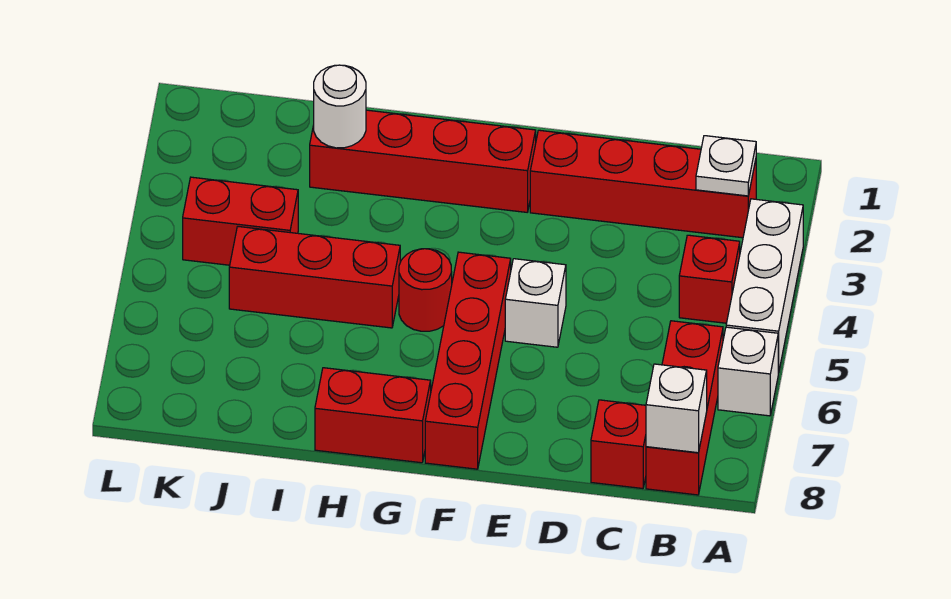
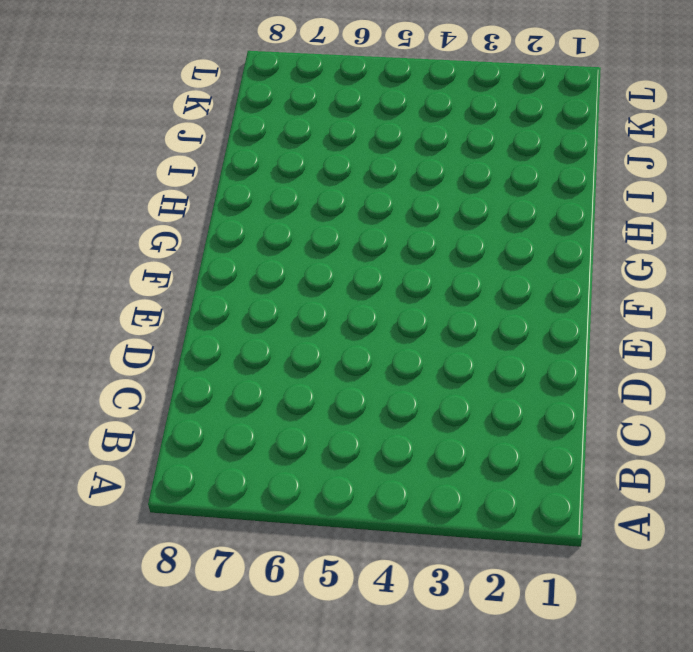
none -> white brick A3:A5 level 1
none -> white brick A6 level 1
none -> red brick B2:E2 level 1

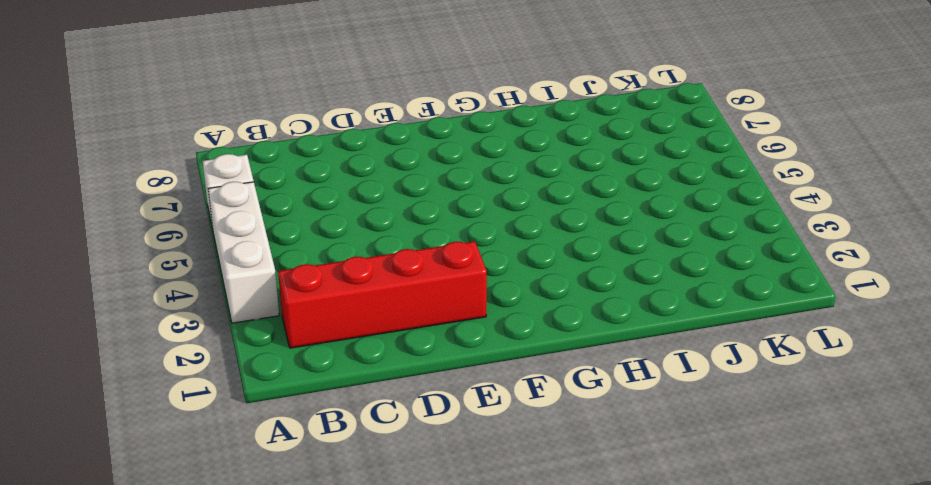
none -> red brick B4 level 1
none -> red brick B6:B8 level 1
none -> red brick C8 level 1

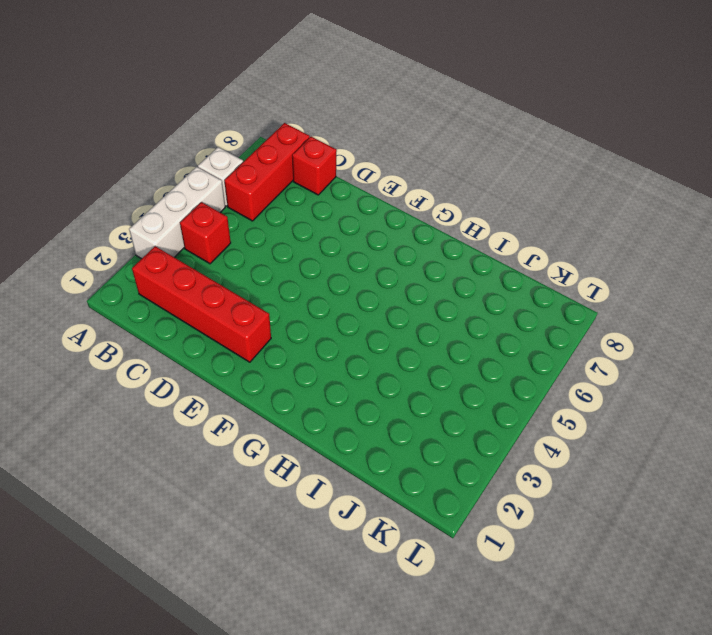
none -> white brick E5 level 1
none -> red brick F2:I2 level 1
none -> red brick F5:F8 level 1

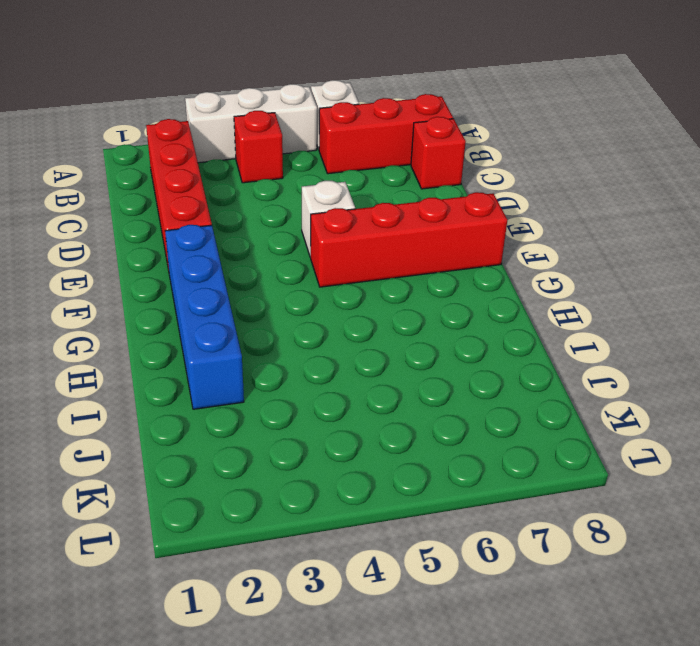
blue brick F2:I2 level 1 -> red brick F2:I2 level 1
none -> red round brick G5 level 1
none -> red brick G8:H8 level 1
none -> red brick H5:J5 level 1

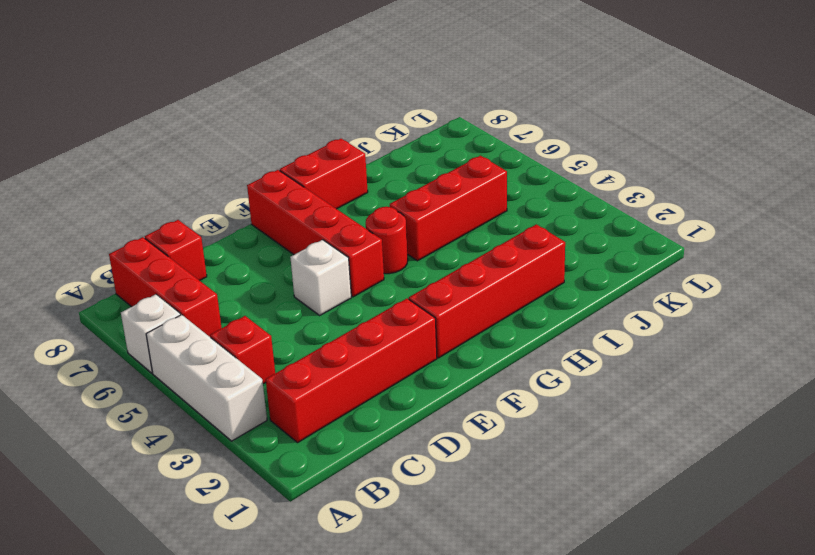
none -> red brick J4:K4 level 1
none -> white plate B2 level 2
none -> white brick B8 level 2

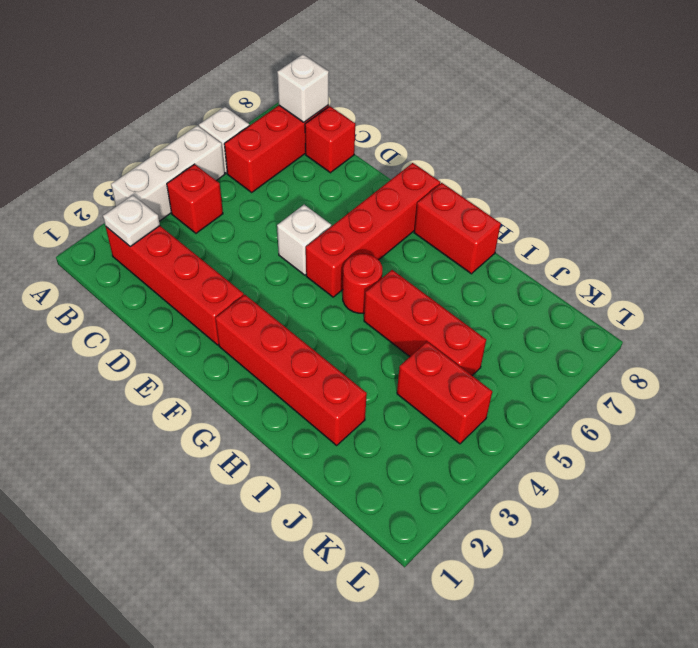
none -> white round brick I2 level 2

